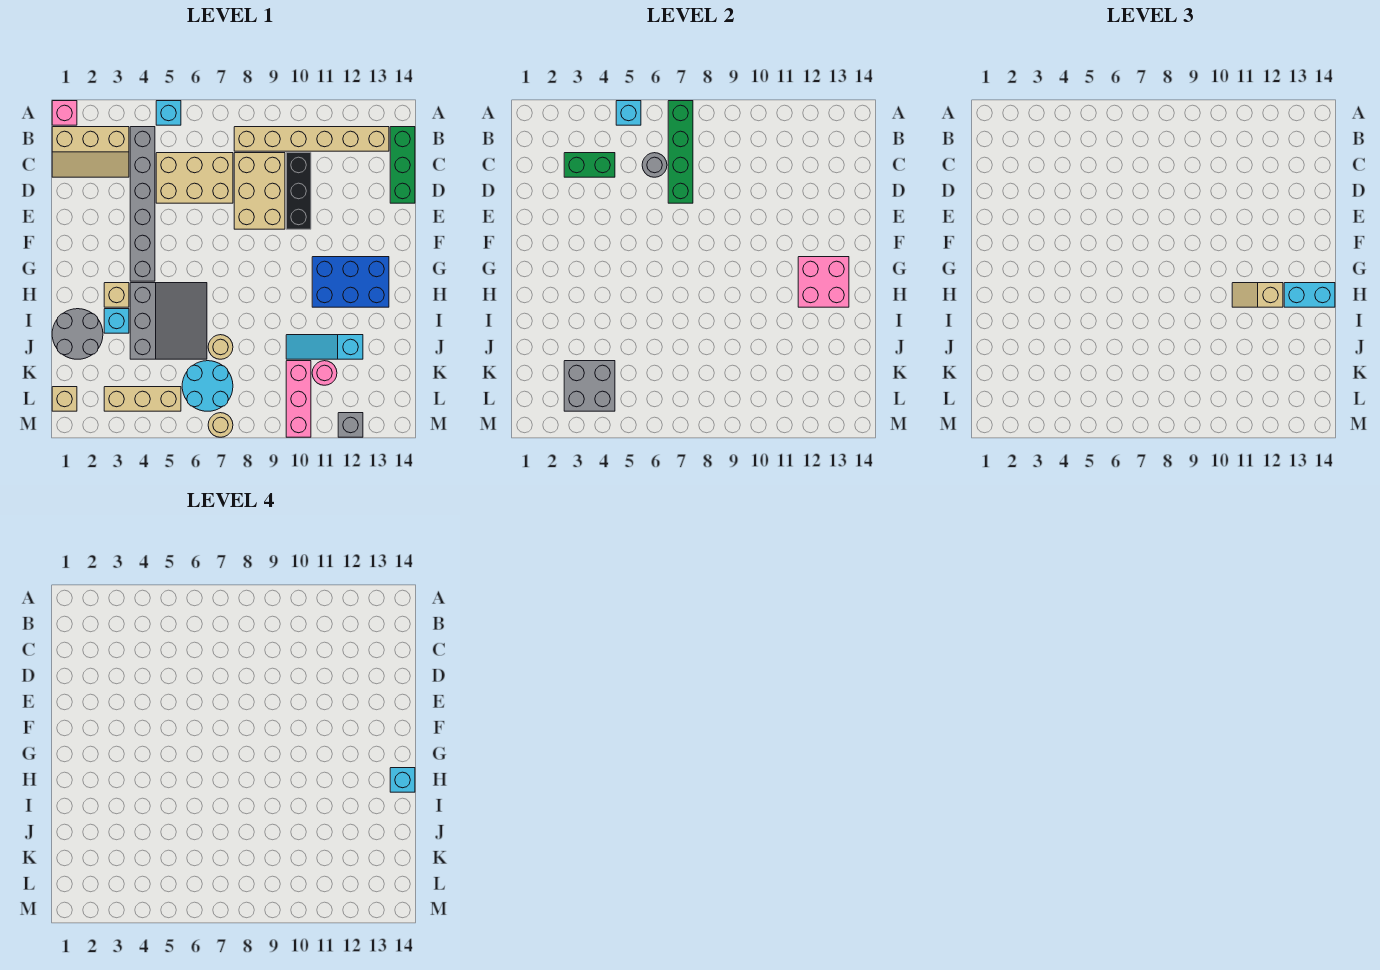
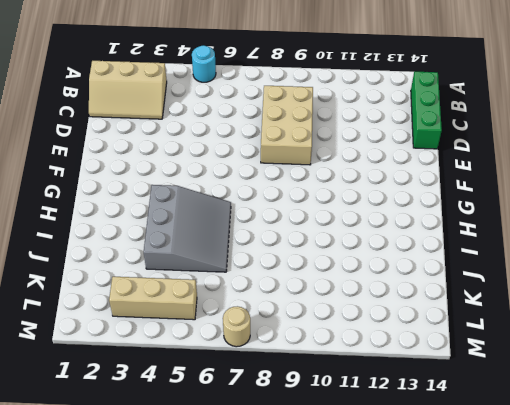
cyan round brick A5 level 1 -> cyan brick A5 level 1
none -> pink brick A1 level 1
none -> grey brick B4:G4 level 1
none -> tan brick B8:B13 level 1
none -> tan brick C5:D7 level 1

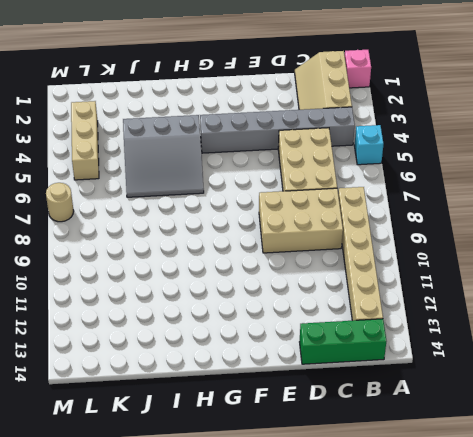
none -> black brick C10:E10 level 1
none -> blue brick G11:H13 level 1
none -> tan brick H3 level 1
none -> grey round brick I1:J2 level 1

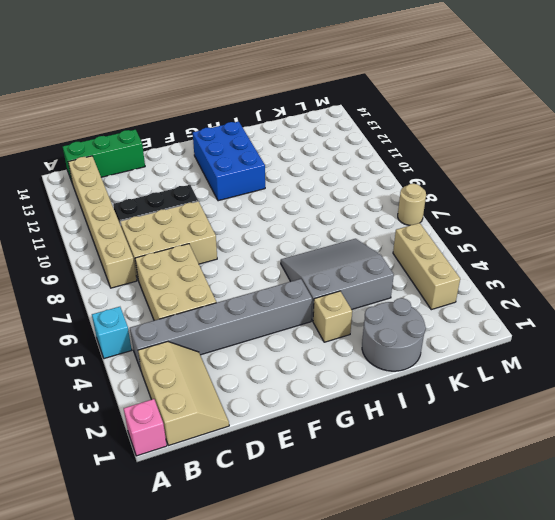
none -> cyan brick I3 level 1
none -> tan round brick J7 level 1
none -> cyan slope J10:J12 level 1 top 12
none -> cyan round brick K6:L7 level 1

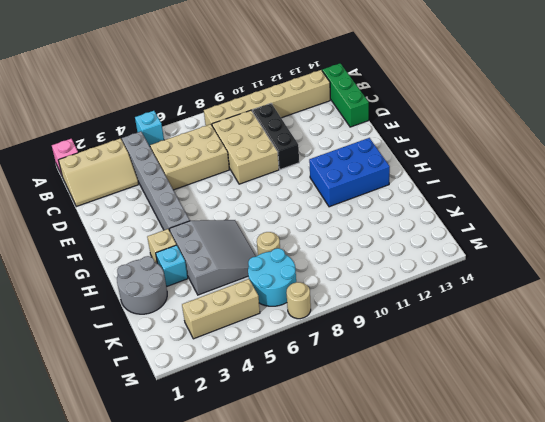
none -> cyan slope J10:J12 level 1 top 12
none -> pink brick K10:M10 level 1
none -> pink round brick K11 level 1
none -> tan brick L1 level 1

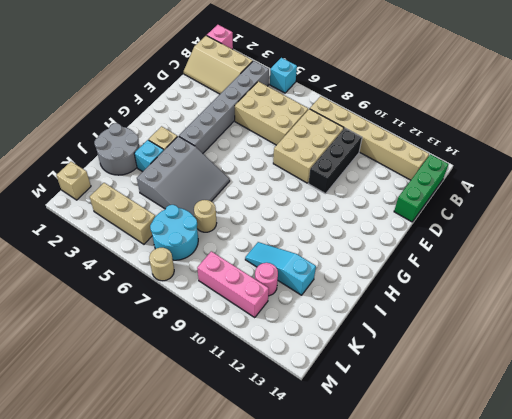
pink brick L9:L11 level 1 -> pink brick K10:M10 level 1
none -> blue brick G11:H13 level 1
none -> grey brick M12 level 1
none -> cyan brick A5 level 2
none -> green brick A7:D7 level 2

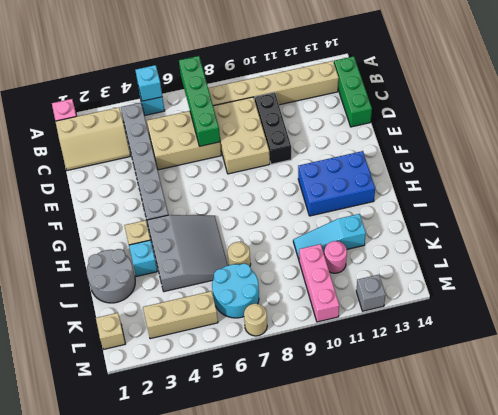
none -> green brick C3:C4 level 2
none -> grey round brick C6 level 2
none -> pink brick G12:H13 level 2
none -> grey brick K3:L4 level 2

